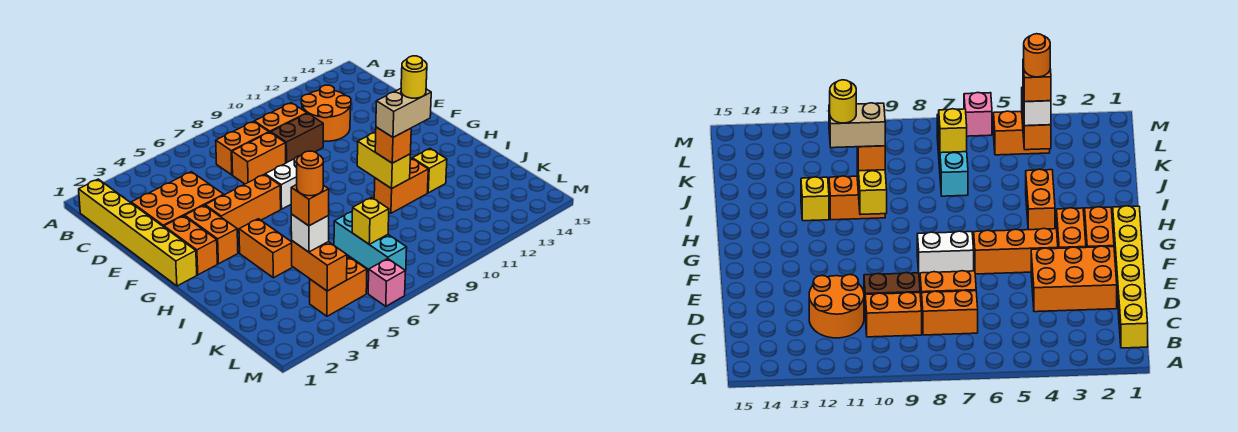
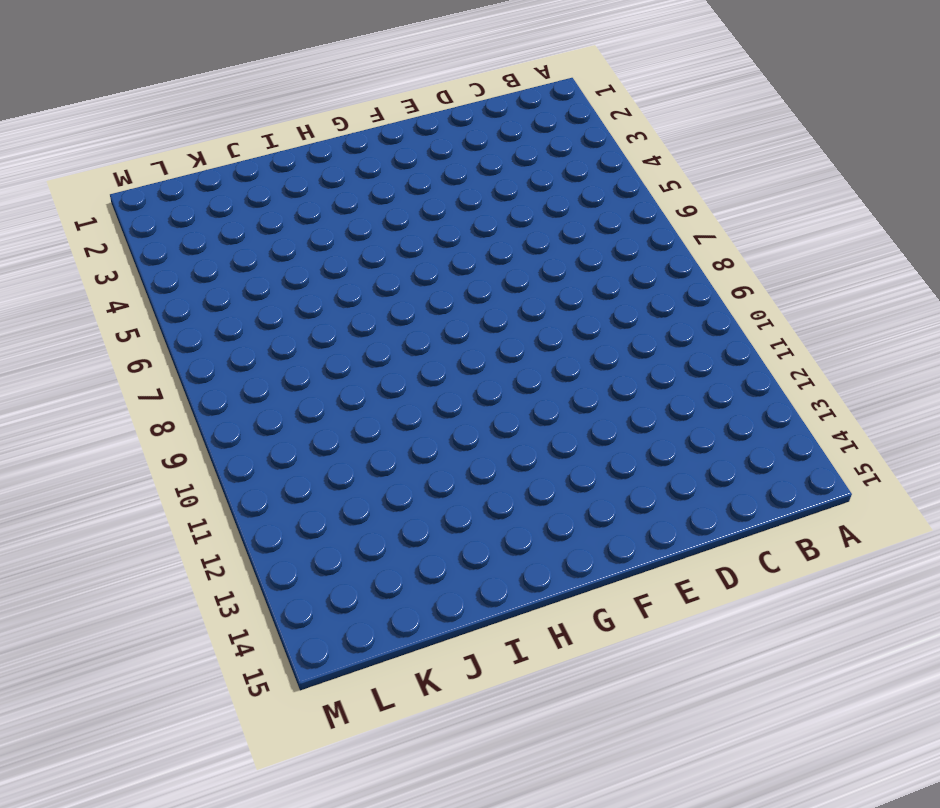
none -> yellow brick B1:G1 level 1
none -> orange brick C7:C8 level 1
none -> orange brick C9:C10 level 1

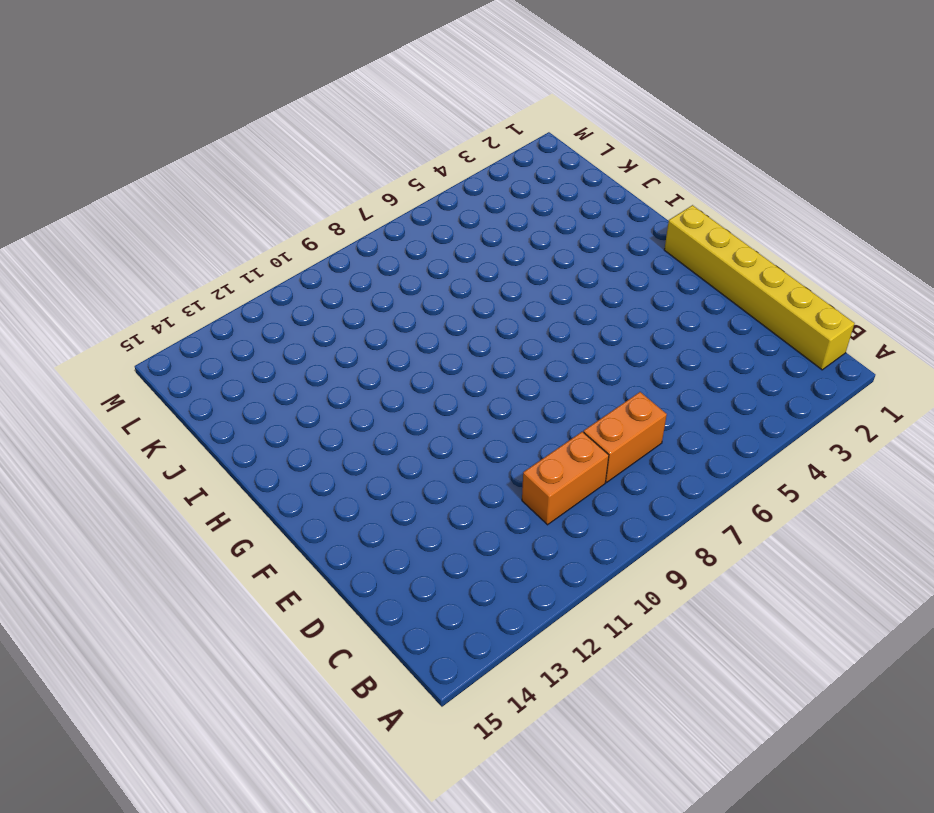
none -> orange round brick C11:D12 level 1
none -> orange brick D2:E4 level 1
none -> orange brick D7:D8 level 1

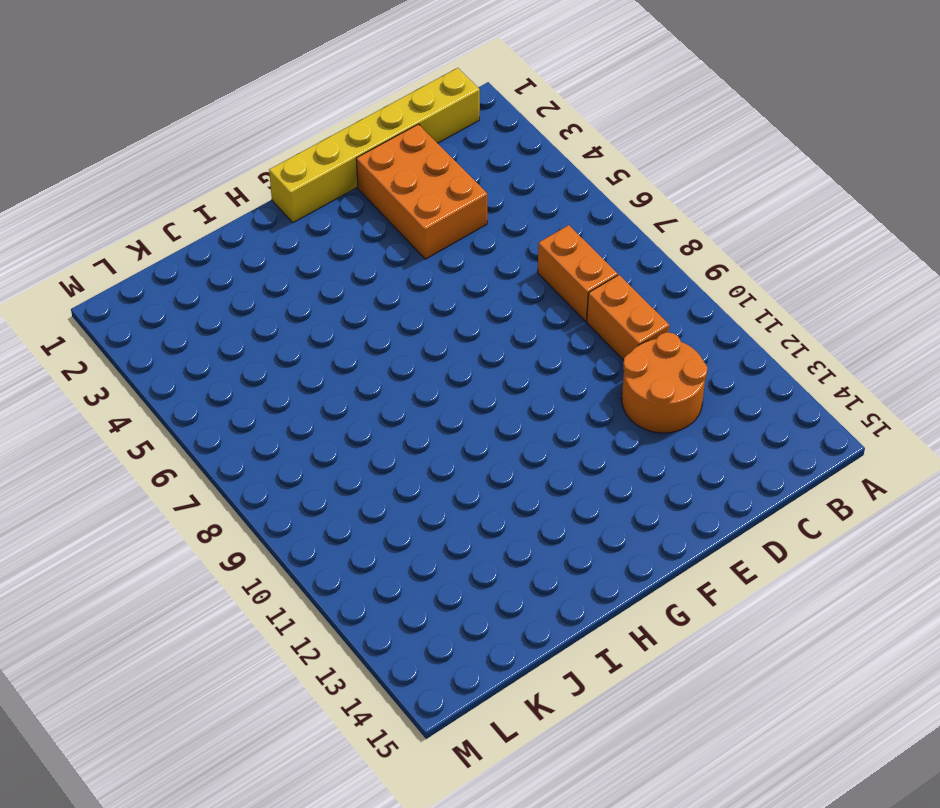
none -> orange brick D7:D8 level 1
none -> brown brick D9:D10 level 1
none -> orange brick F2:G2 level 1

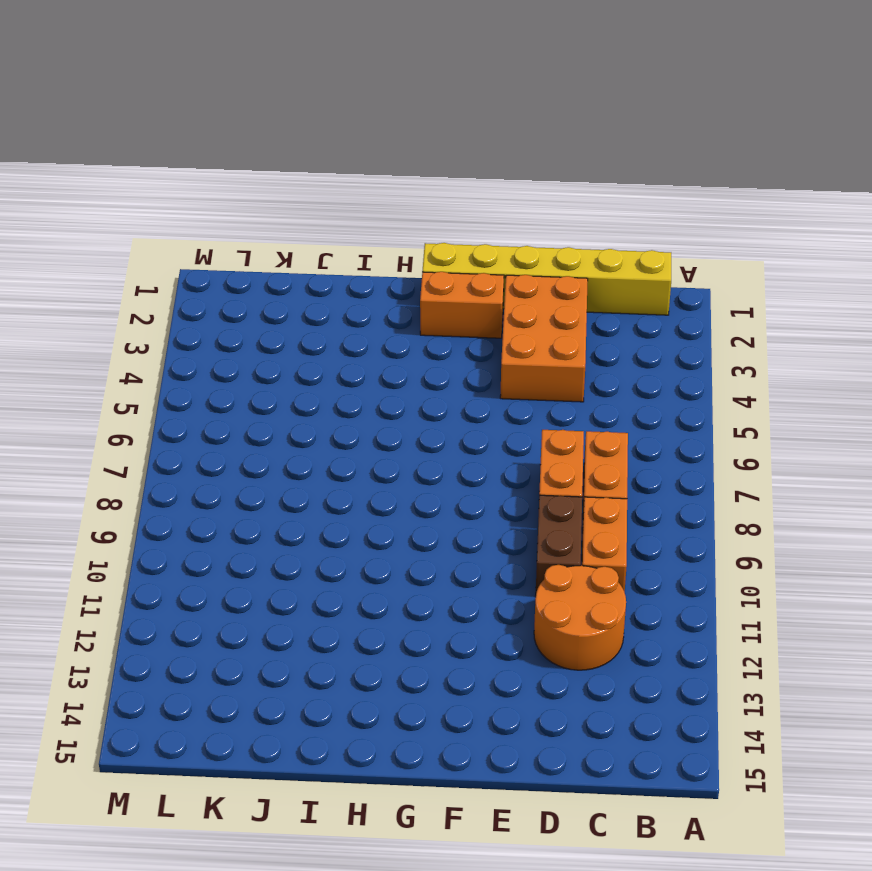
none -> orange brick F3:G3 level 1
none -> orange brick F4:F6 level 1
none -> white brick F7:F8 level 1

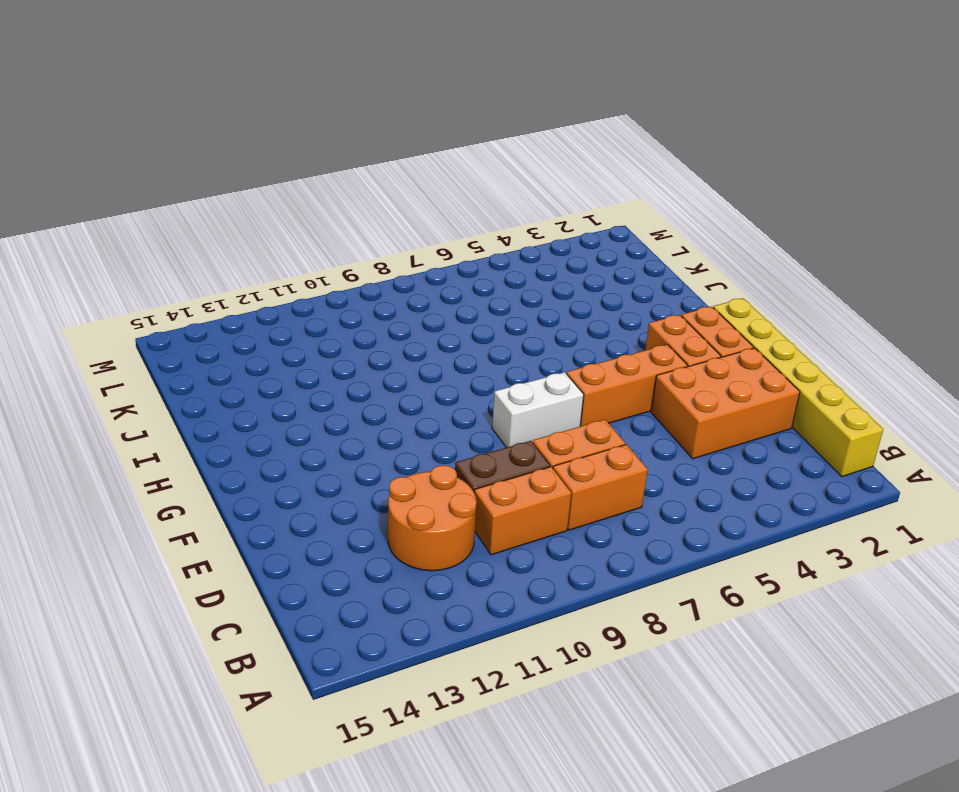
none -> orange brick H4:I4 level 1
none -> orange brick I10:I11 level 1
none -> yellow brick I12 level 1

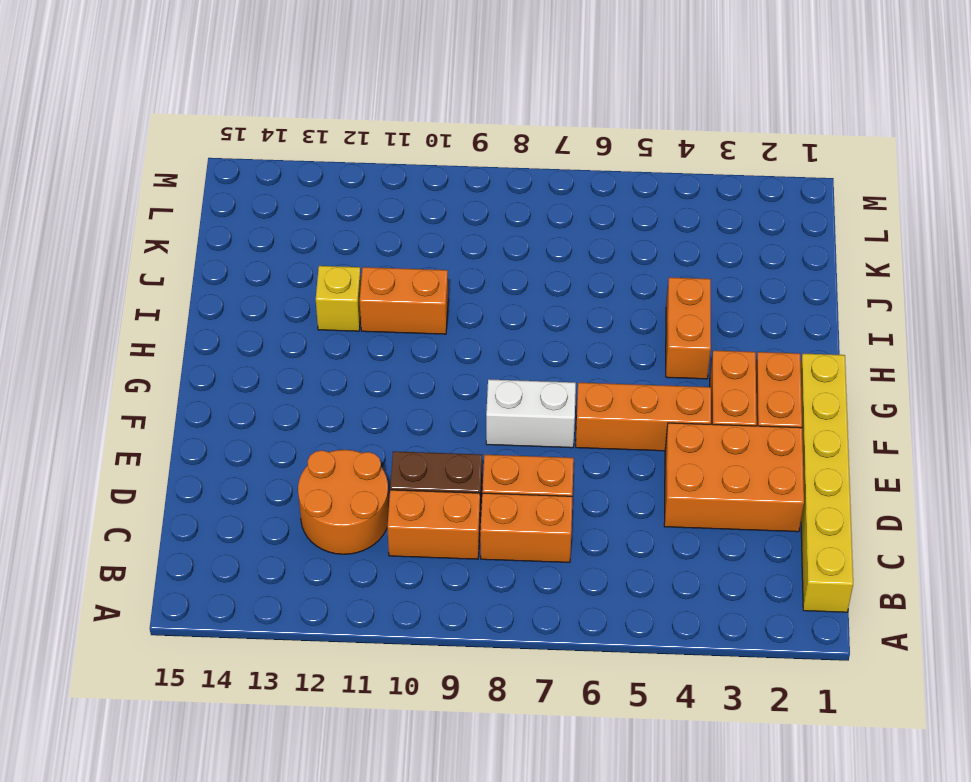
none -> cyan brick J7:L7 level 1
none -> orange brick L4:L5 level 1
none -> pink brick M6 level 1

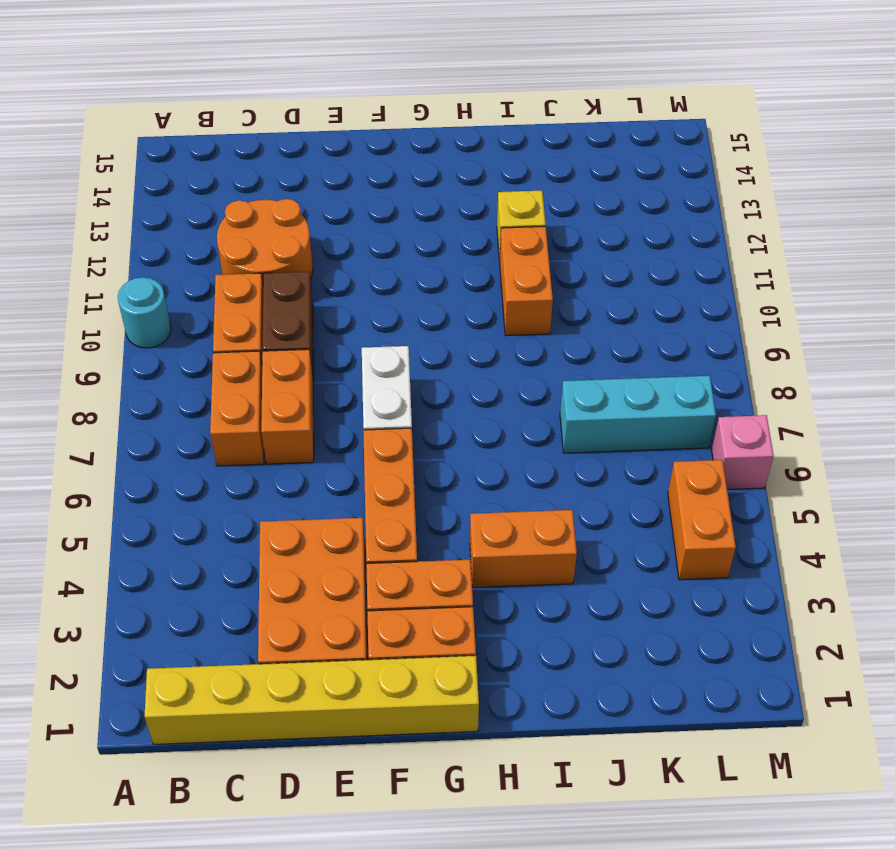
cyan round brick A10 level 1 -> none
none -> yellow brick H10:I10 level 2
none -> orange brick K4:L4 level 2
none -> yellow brick K7 level 2

